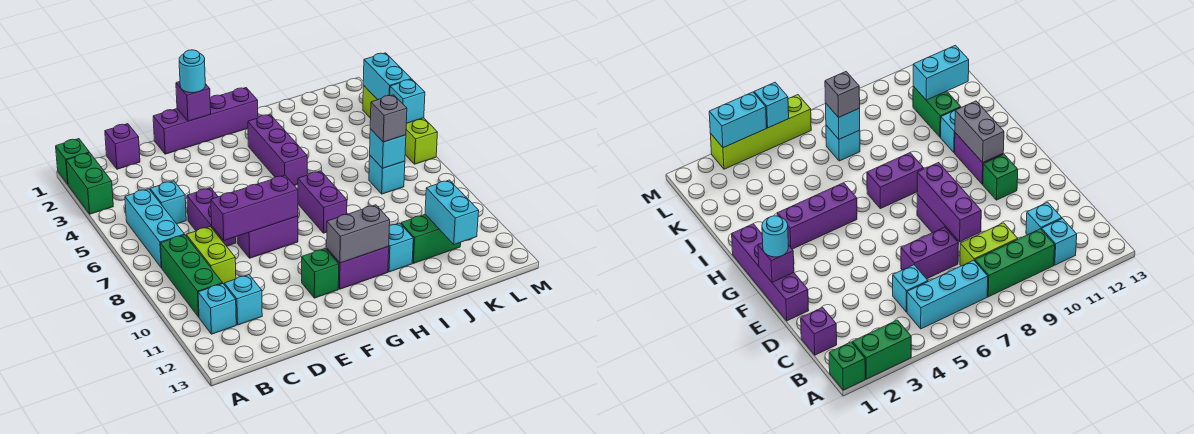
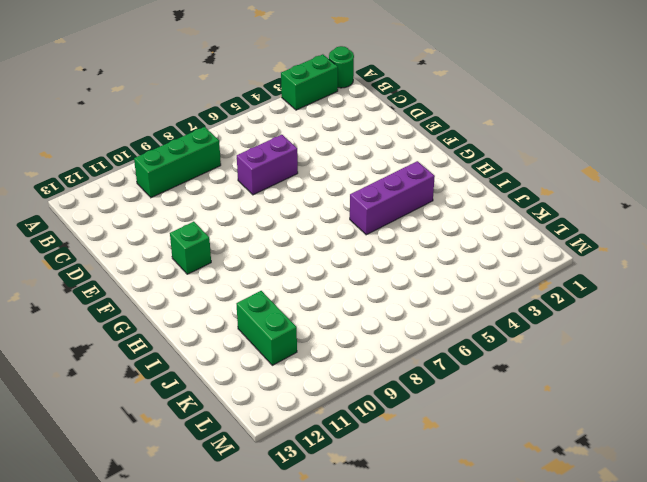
green round brick A1 level 1 -> green brick A1 level 1
none -> cyan brick B5:B7 level 1
none -> cyan brick B11 level 1
none -> purple brick C1 level 1

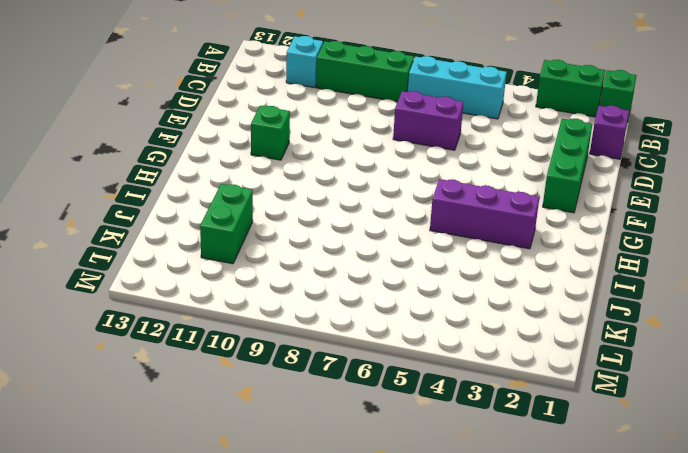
green brick D2:F2 level 1 -> none
none -> cyan brick C5 level 1
none -> lime brick C8:C9 level 1
none -> cyan brick C11 level 1

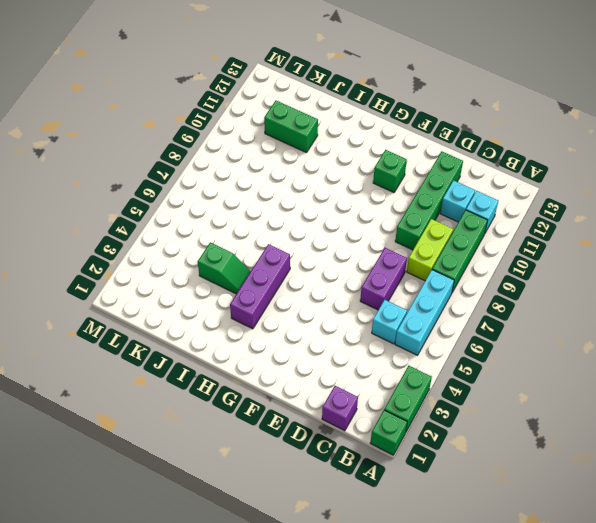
green brick D9:D12 level 1 -> none
green slope I4:J4 level 1 top J -> none
none -> purple brick E1:H1 level 1
none -> purple brick E8:F8 level 1
none -> purple brick G11:H11 level 1

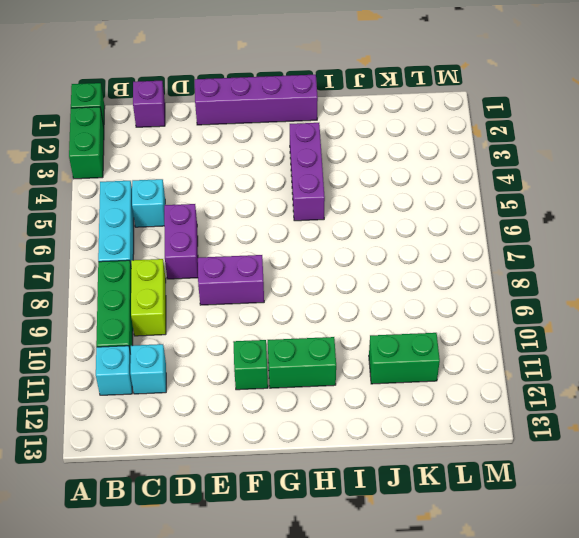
green brick G11:H11 level 1 -> purple brick G11:H11 level 1
none -> purple brick H7:H8 level 1
none -> cyan brick I11 level 1
none -> cyan brick K7 level 1

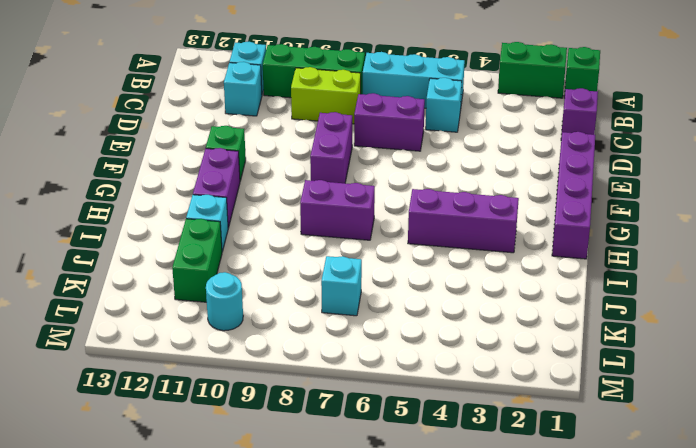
cyan round brick L10 level 1 -> cyan round brick F1 level 3
none -> lime brick M3:M6 level 1
none -> purple brick D8:F8 level 2
none -> purple brick F1 level 2

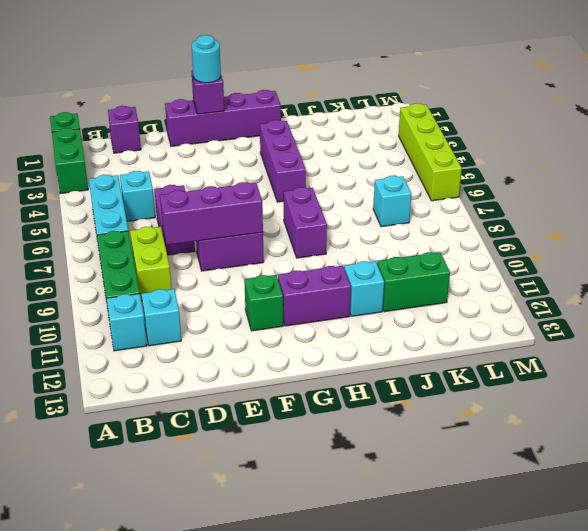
none -> grey brick G11:H11 level 2
none -> cyan brick K7 level 2
none -> cyan brick K11:K12 level 2

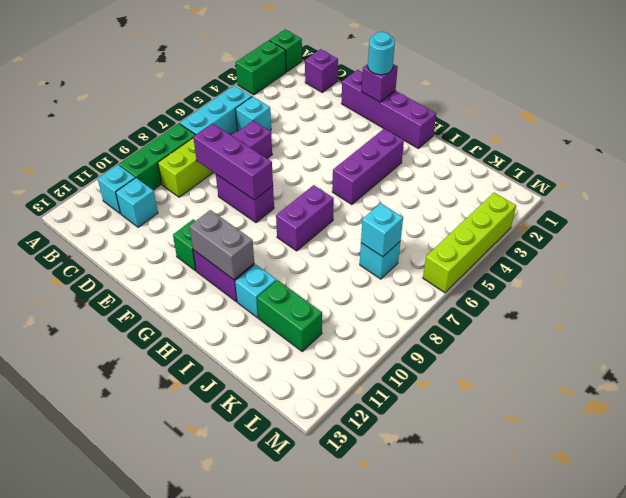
none -> cyan brick K11:K12 level 2
none -> cyan brick M3:M4 level 2
none -> cyan brick M5 level 2

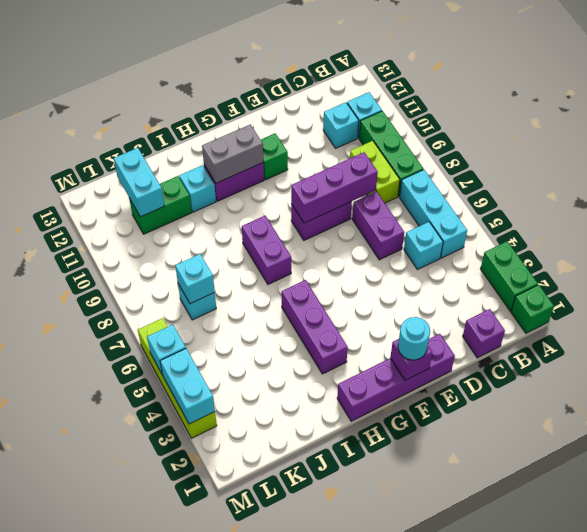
none -> grey brick K7 level 3

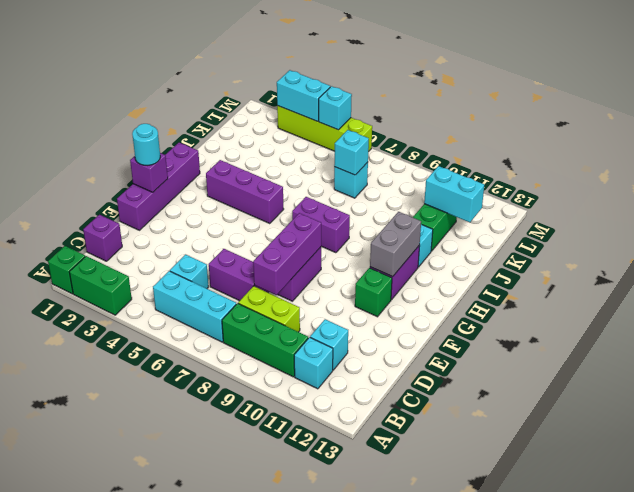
none -> grey brick K7 level 3

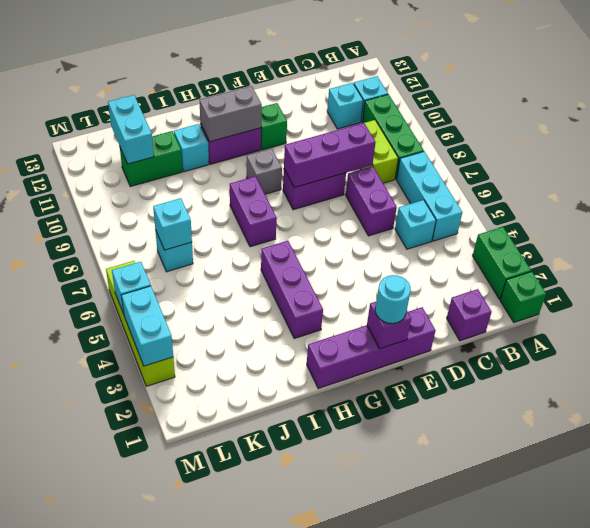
grey brick G9 level 1 -> grey brick K7 level 3

